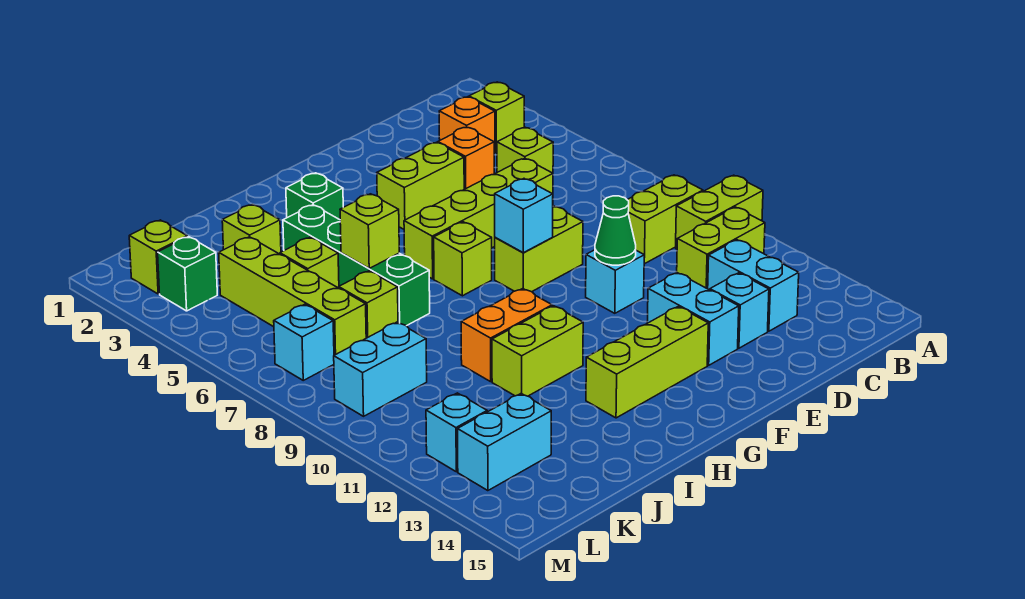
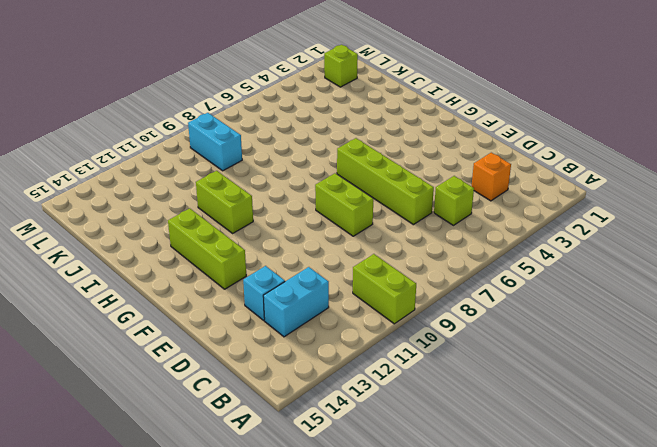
none -> lime brick B3 level 1
none -> lime brick B9:C9 level 1
none -> lime brick B11:C11 level 1
none -> orange brick D4 level 1

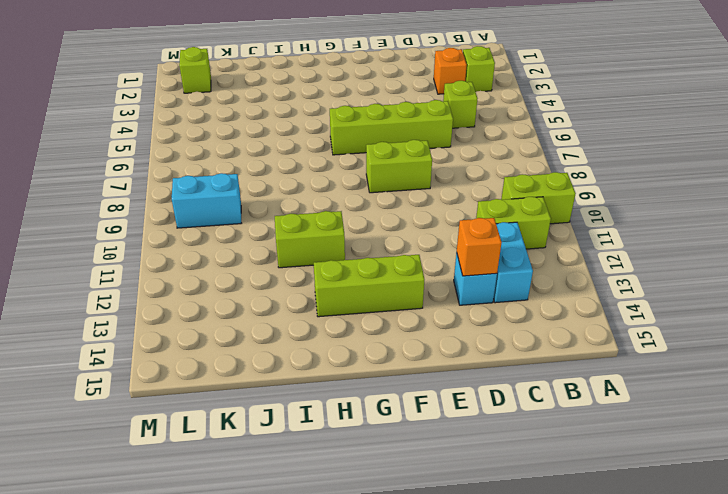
orange brick D13 level 2 -> orange brick D4 level 1
none -> lime brick B9:C9 level 1
none -> lime brick E4:F4 level 1
none -> cyan brick E10 level 1
none -> cyan brick E12:E13 level 1

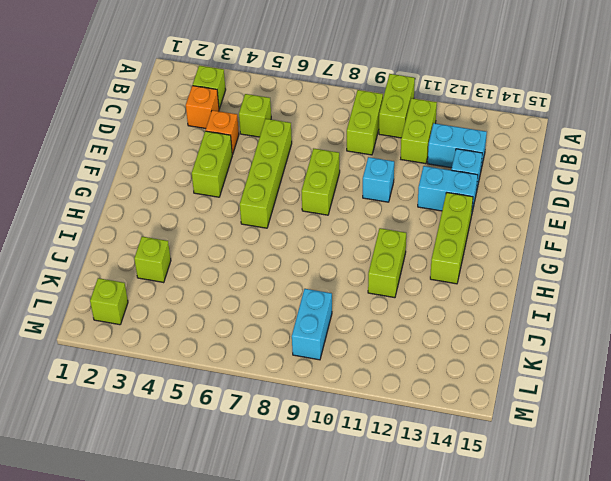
none -> lime brick G7 level 1
none -> green brick H3 level 1
none -> orange brick H10:I10 level 1
none -> green brick I4:I7 level 1

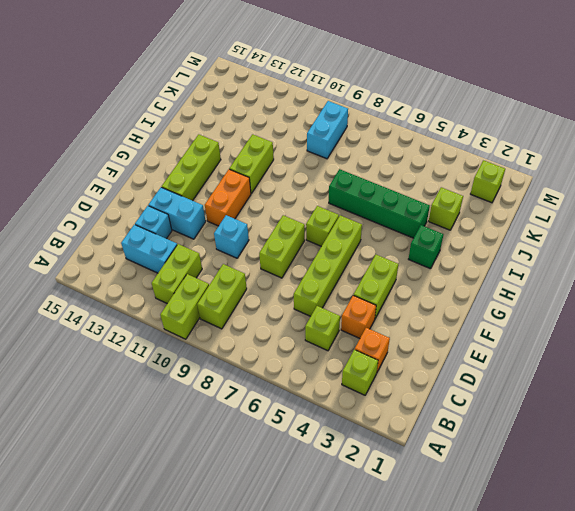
orange brick F11:G11 level 1 -> orange brick H10:I10 level 1
none -> lime brick J5 level 1
none -> lime brick J7 level 1
none -> lime brick K4:K7 level 1
none -> cyan brick K13:L13 level 1

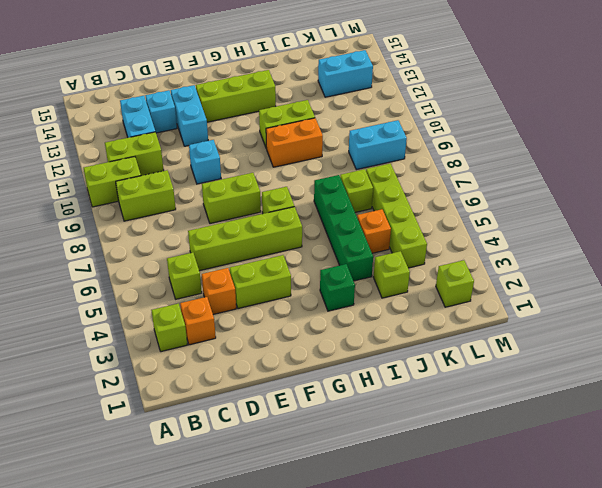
orange brick J5 level 1 -> lime brick J5 level 1
none -> green brick L3 level 1
none -> cyan brick L7 level 1
none -> cyan brick L12 level 1
none -> green cone E10 level 2

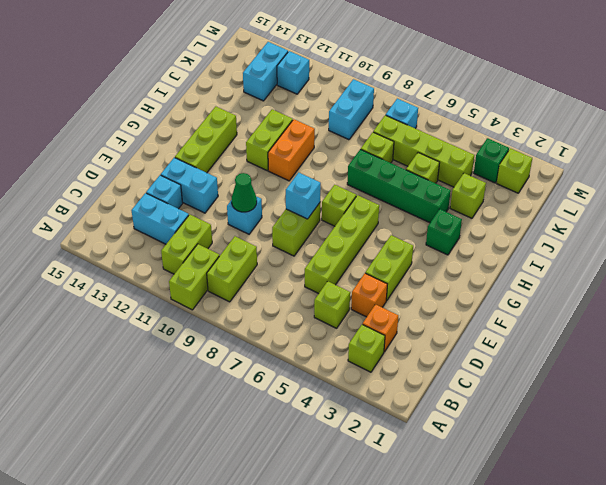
none -> lime brick I6 level 2

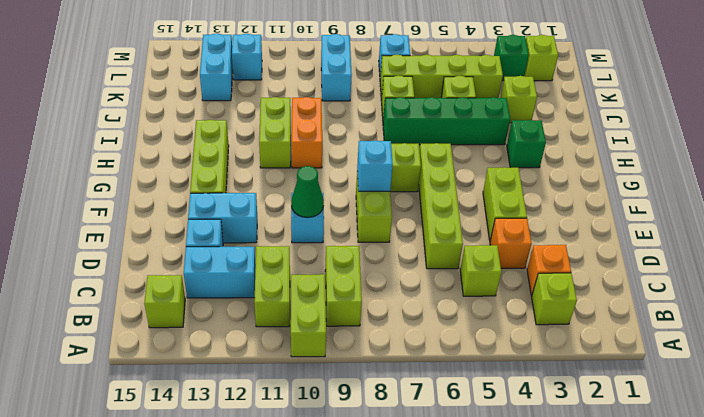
lime brick B14 level 1 -> lime brick I6 level 2

